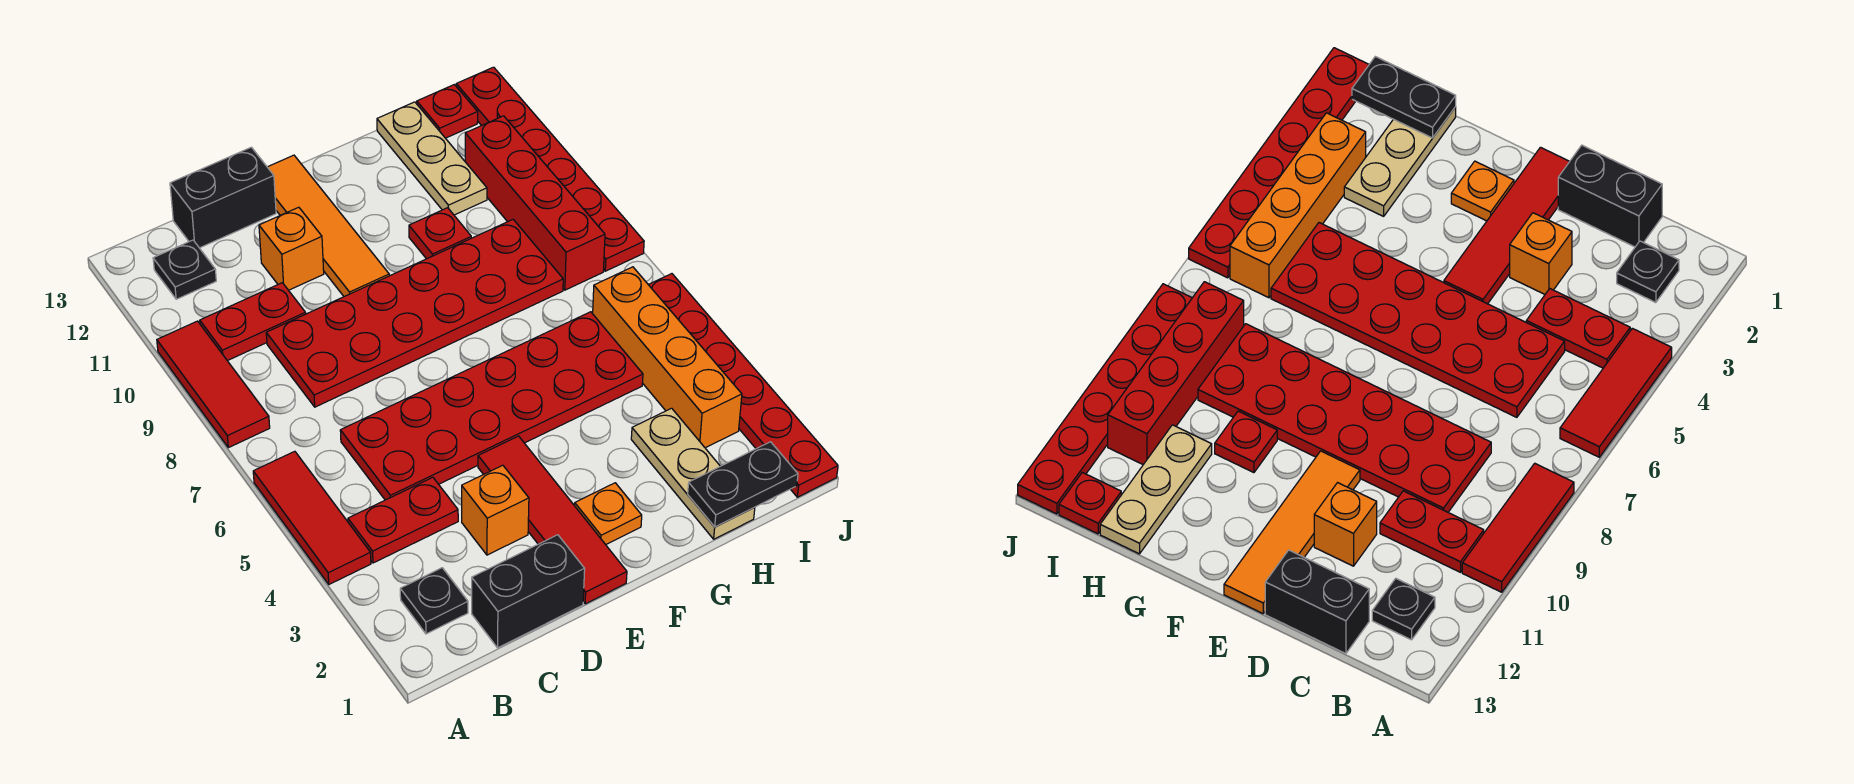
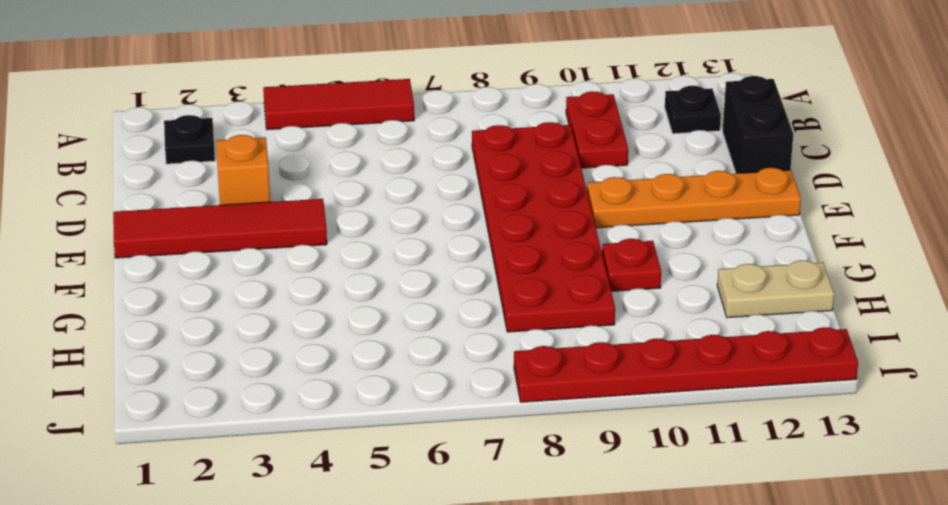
orange plate E10:E13 level 1 -> orange tile E10:E13 level 1
tan plate H12:H13 level 1 -> tan plate H11:H13 level 1
none -> red tile A8:A10 level 1
none -> red plate B4:C4 level 1
none -> black brick C1:D1 level 1

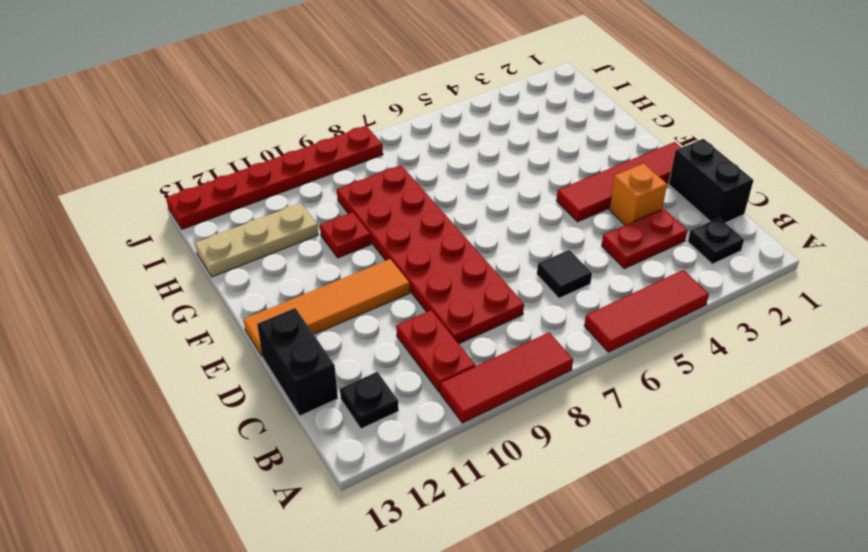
red plate C3:C4 level 1 -> red plate B4:C4 level 1
black tile C6 level 1 -> red plate C5:H6 level 1
none -> orange brick D11 level 1
none -> orange plate F2 level 1
none -> tan plate H1:H3 level 1

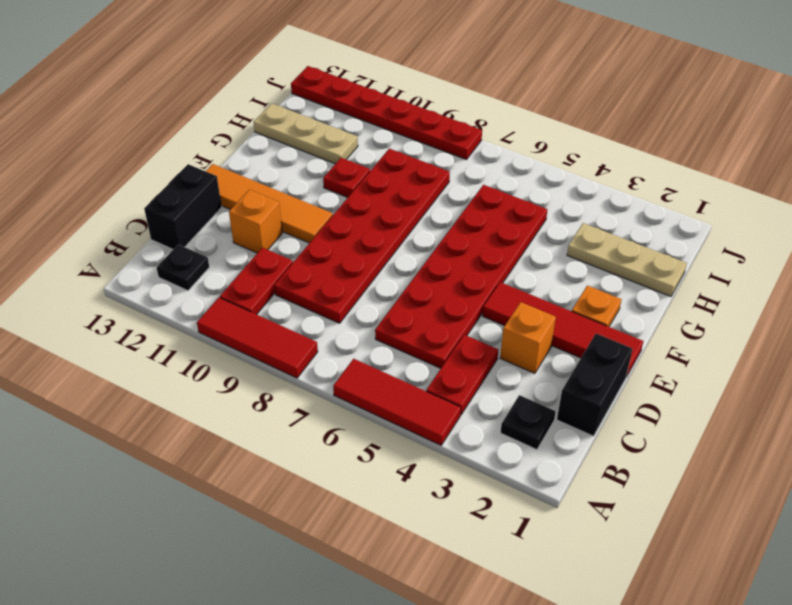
none -> orange brick I3:I6 level 1
none -> red brick I8:I11 level 1
none -> red plate I13 level 1

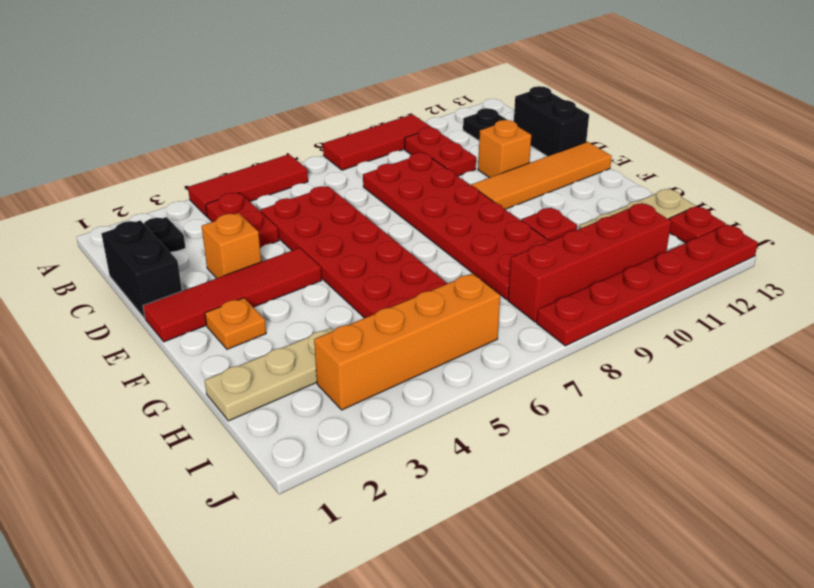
none -> red plate J1:J6 level 1
none -> black plate H1:I1 level 2

